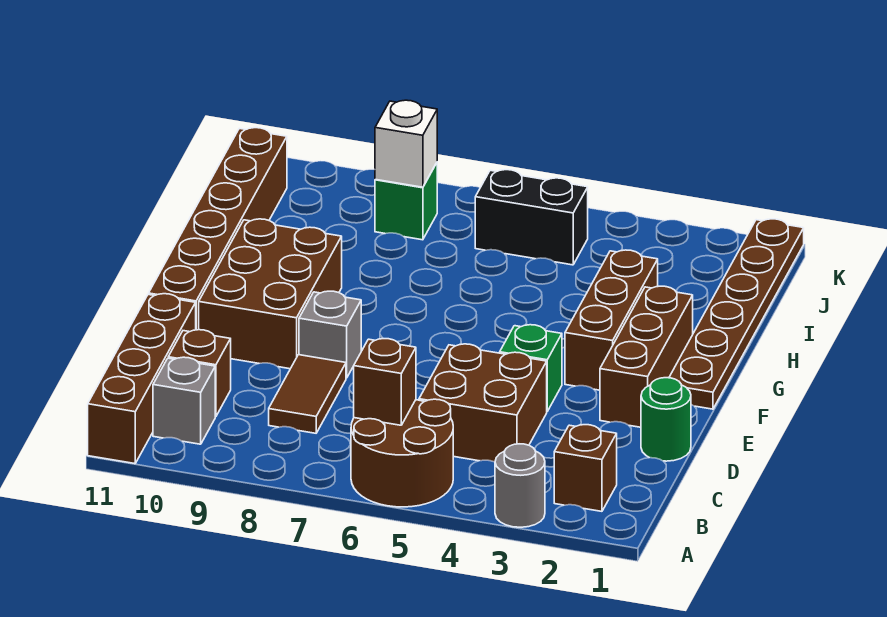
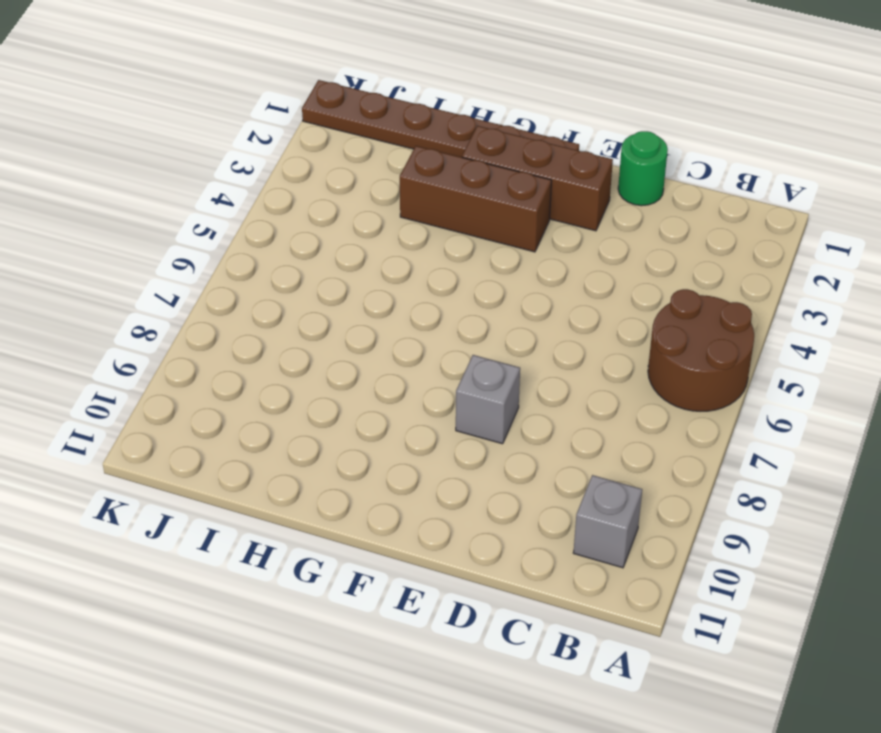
none -> grey round brick A3 level 1
none -> brown brick A11:D11 level 1
none -> brown brick B2 level 1

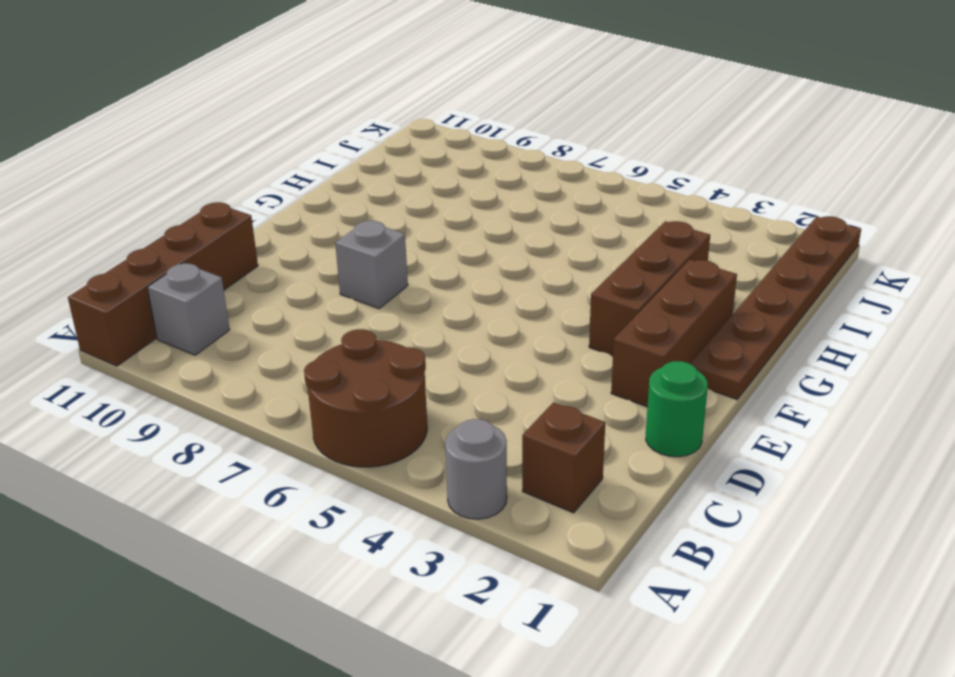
none -> brown brick C4:D5 level 1
none -> brown tile C8:D8 level 1
none -> brown brick C10 level 1

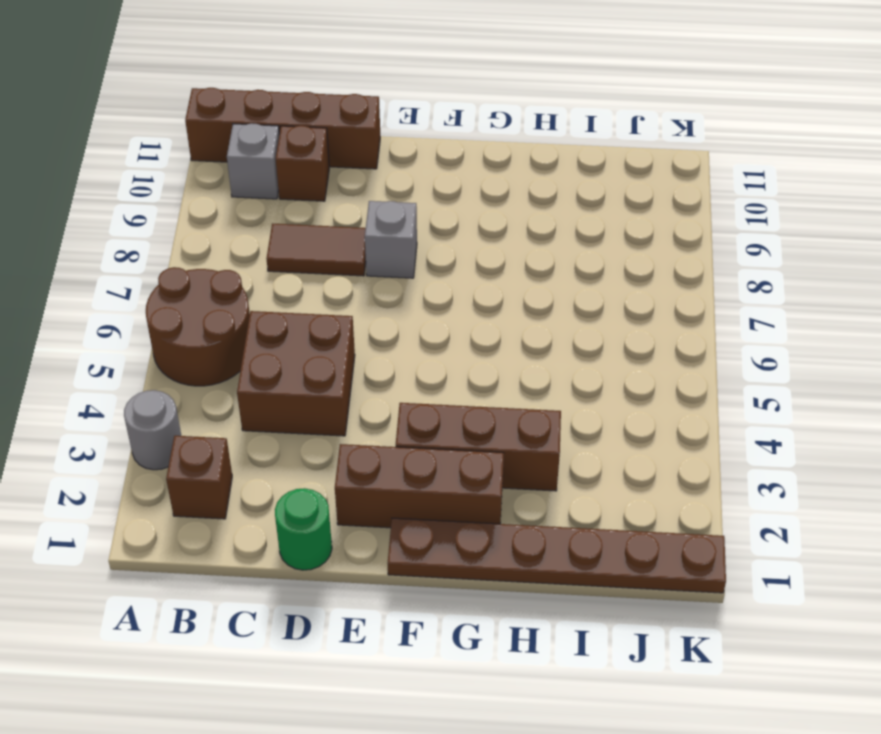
none -> green brick E4 level 1
none -> brown brick E9:G10 level 1
none -> brown brick E11:J11 level 1

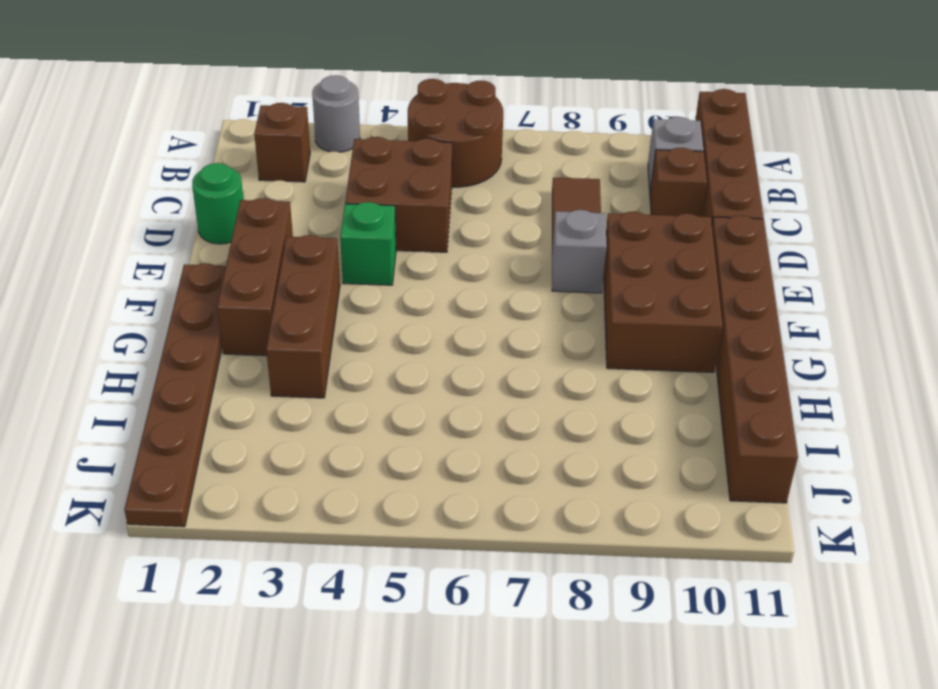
none -> black brick J5:J6 level 1
none -> green brick J8 level 1
none -> brown brick B6 level 2

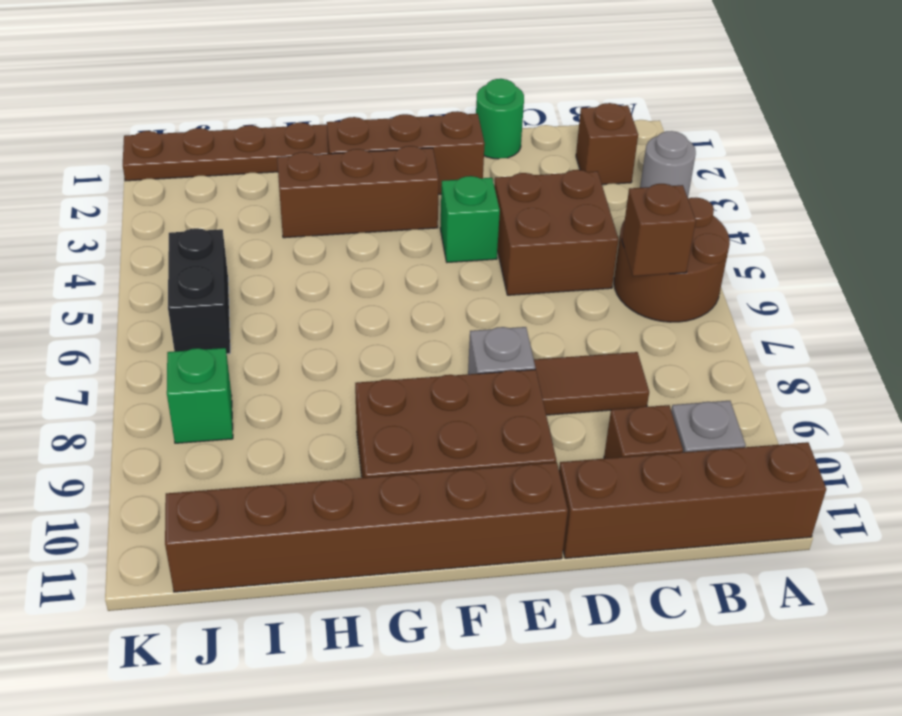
none -> white brick J8 level 2

